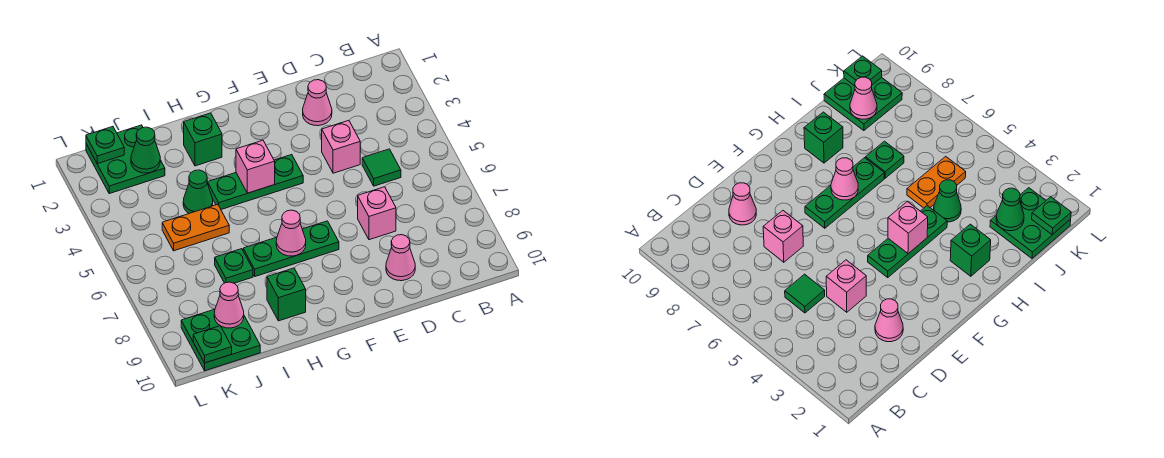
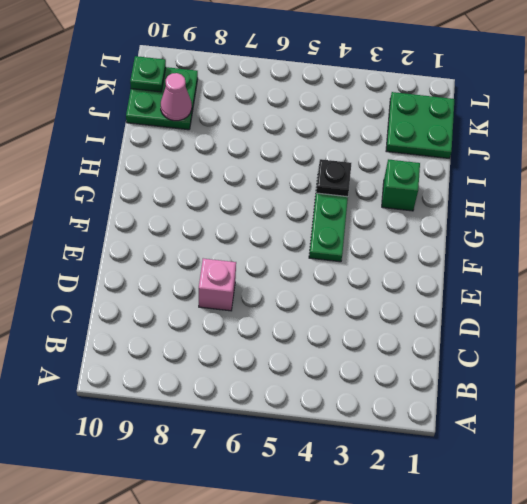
black plate H4 level 2 -> none
none -> green tile C5 level 1
none -> pink cone D2 level 1
none -> pink brick D4 level 1

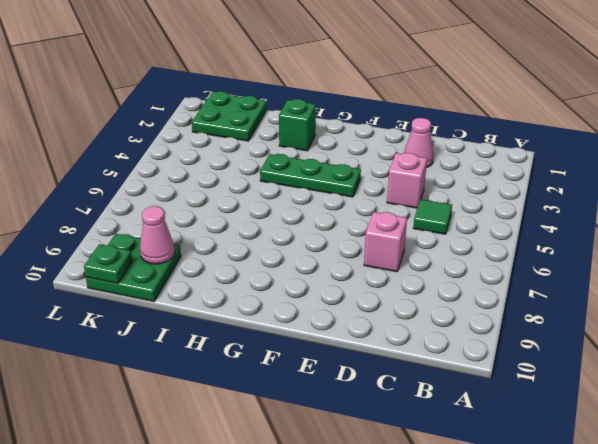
none -> pink cone D9 level 1
none -> green plate F7:H7 level 1
none -> green brick H9 level 1

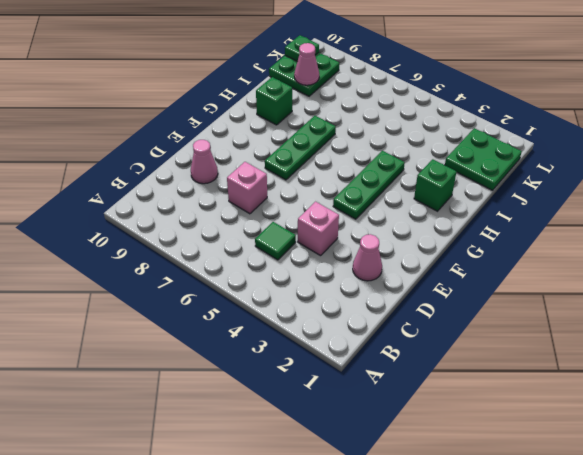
none -> green cone I4 level 1
none -> orange plate I5:J5 level 1
none -> green plate I7 level 1

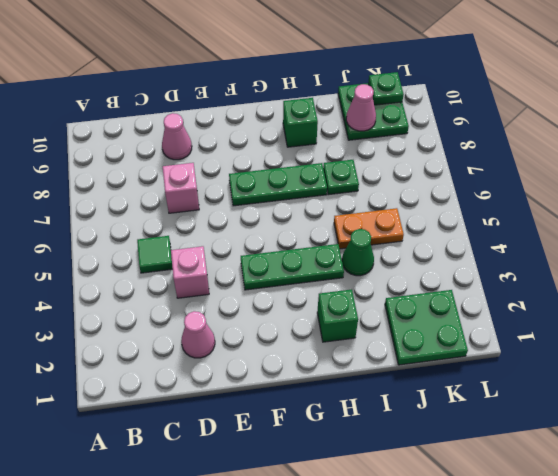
none -> pink brick G4 level 2
none -> pink cone G7 level 2
none -> green cone J2 level 2

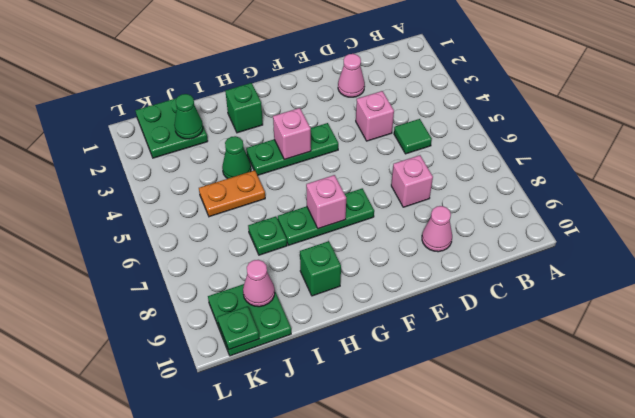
pink brick G7 level 2 -> pink cone G7 level 2
none -> green plate K1 level 2

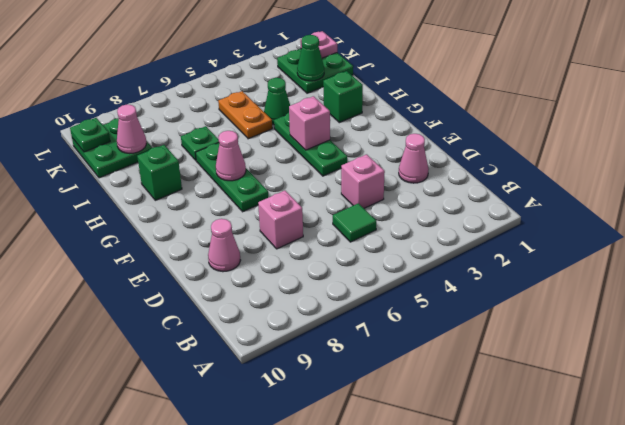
pink plate K1 level 2 -> green plate K1 level 2

